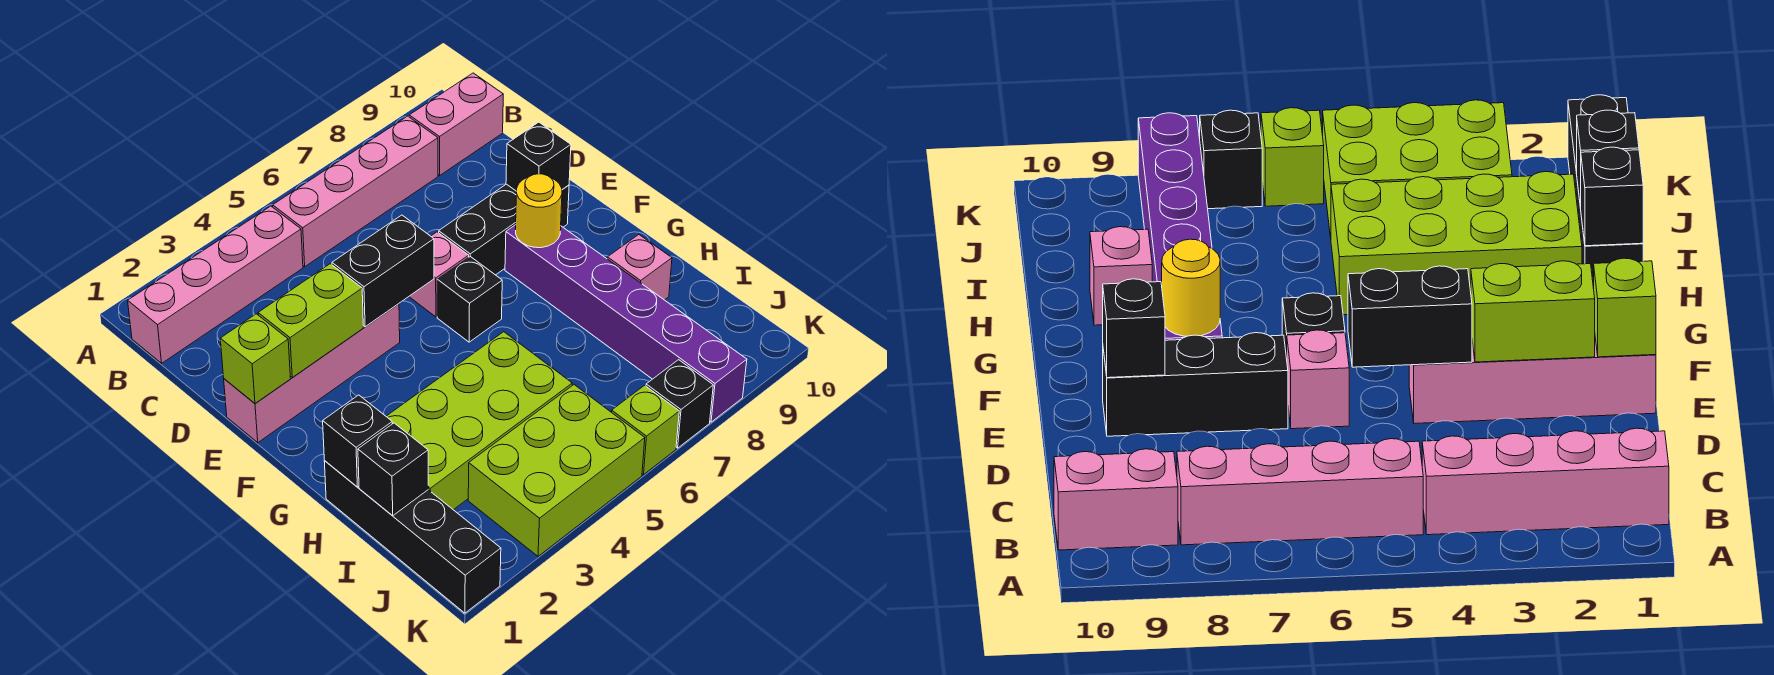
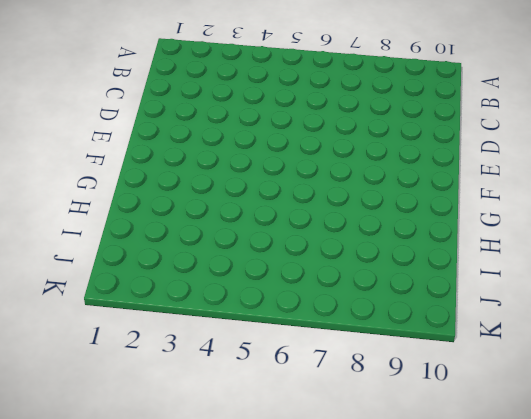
none -> pink brick B1:B4 level 1
none -> pink brick B5:B8 level 1
none -> pink brick B9:B10 level 1

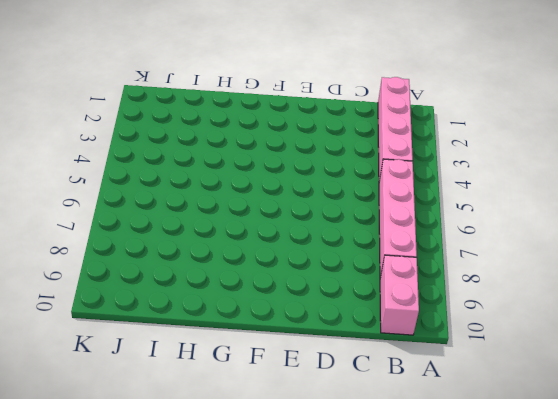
none -> pink brick E1:E4 level 1
none -> pink brick E6 level 1
none -> black brick E7:E9 level 1

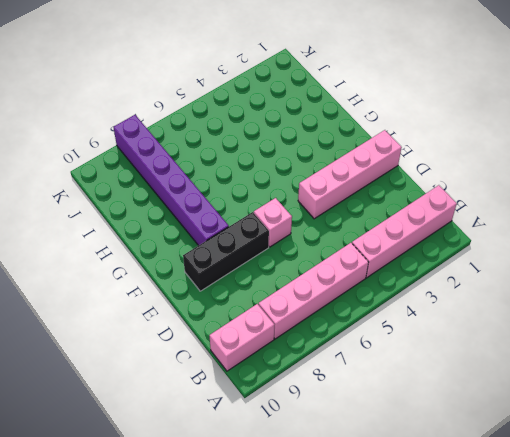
none -> black brick F6 level 1
none -> black brick H1:K1 level 1
none -> lime brick H2:I5 level 1

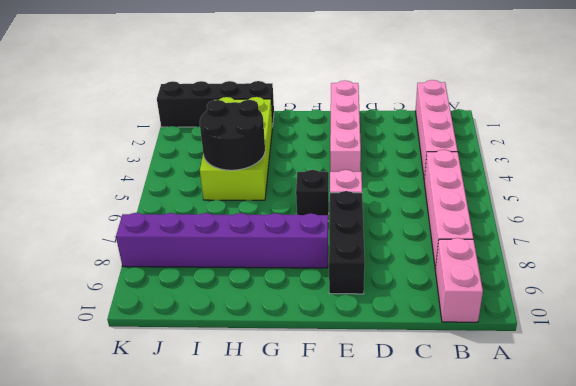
black round brick H4:I5 level 2 -> none
none -> pink brick H9 level 1
none -> lime brick J3:K5 level 1
none -> lime brick K6 level 1

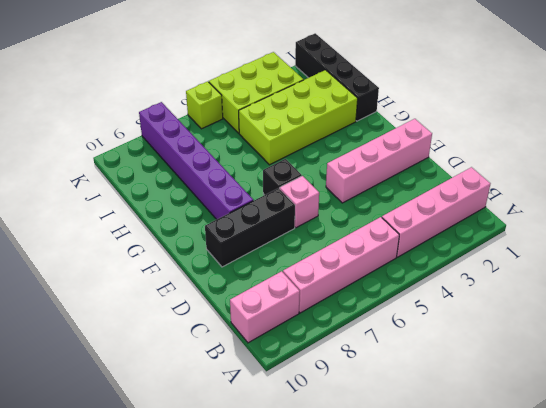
none -> pink brick H9 level 1
none -> black brick K7 level 1
none -> lime brick E1 level 2

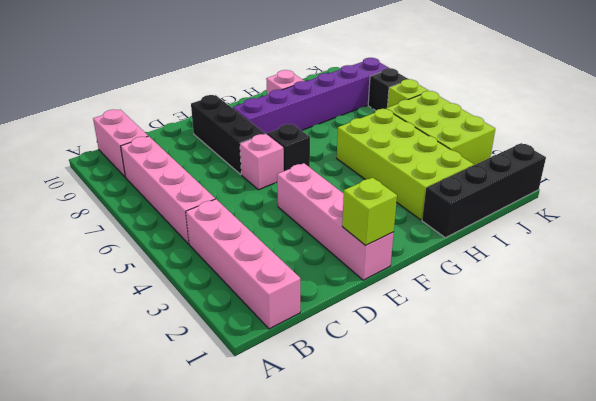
none -> lime brick E2:E3 level 2
none -> black brick E4:E5 level 2
none -> black brick E9 level 2

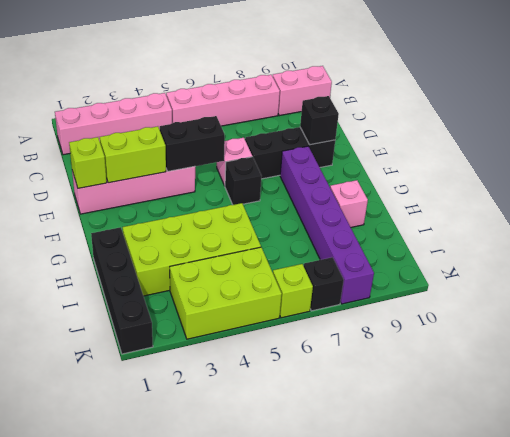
none -> yellow round brick F8 level 2
none -> black brick H1 level 2
none -> black brick I1 level 2

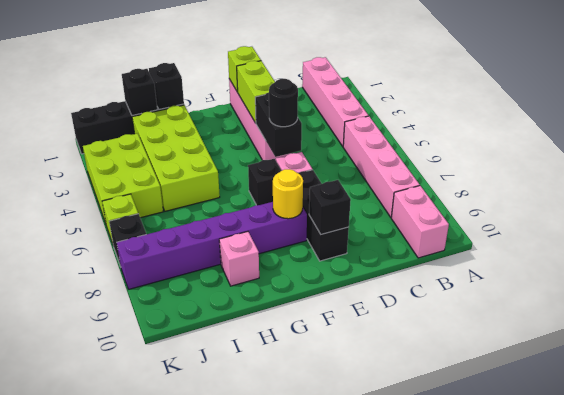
black round brick E5 level 3 -> none

